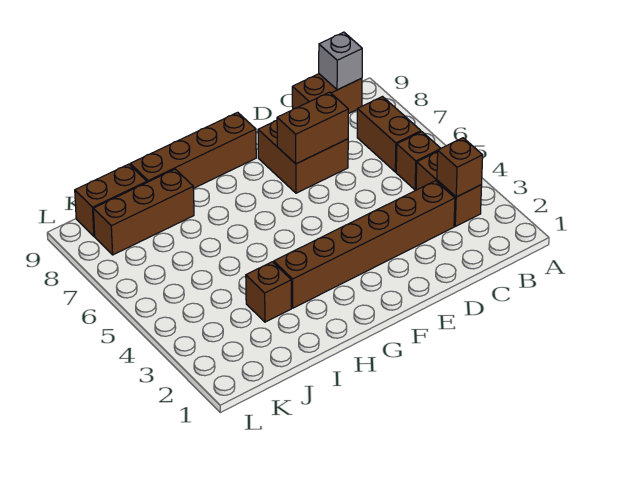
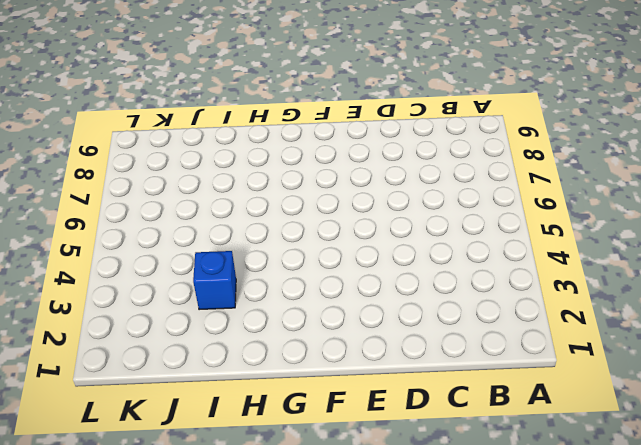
blue brick I3 level 1 -> brown brick I3 level 1
none -> brown brick B3:B4 level 1
none -> brown brick B5 level 1
none -> brown brick B6:B7 level 1

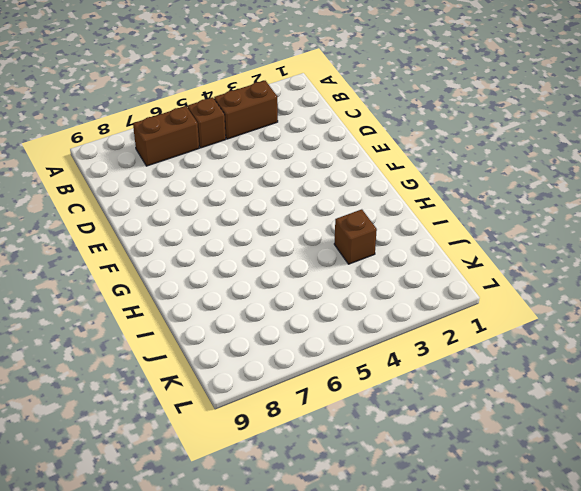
none -> brown brick B9:C9 level 1
none -> brown brick C3:H3 level 1
none -> brown brick D7:E8 level 1

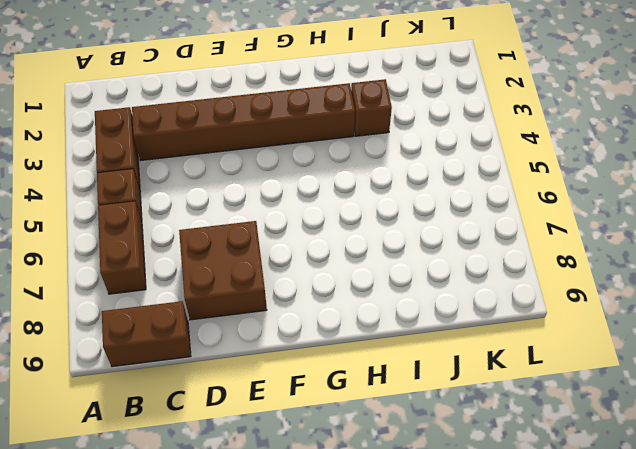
none -> brown brick F9:I9 level 1
none -> brown brick I8:K8 level 1
none -> brown brick J9:K9 level 1

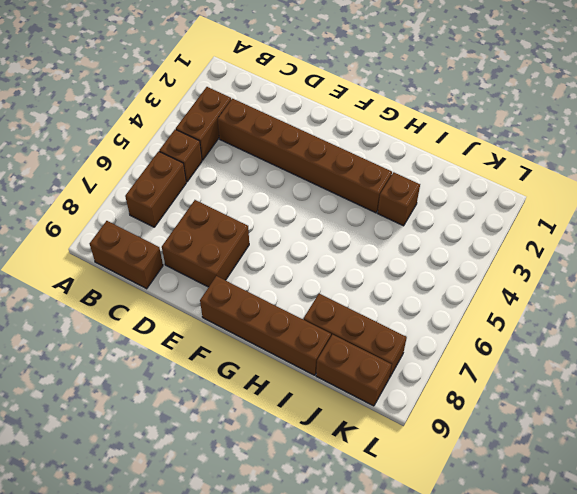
none -> brown brick B3 level 2
none -> grey brick B9 level 2
none -> brown brick D7:E7 level 2

